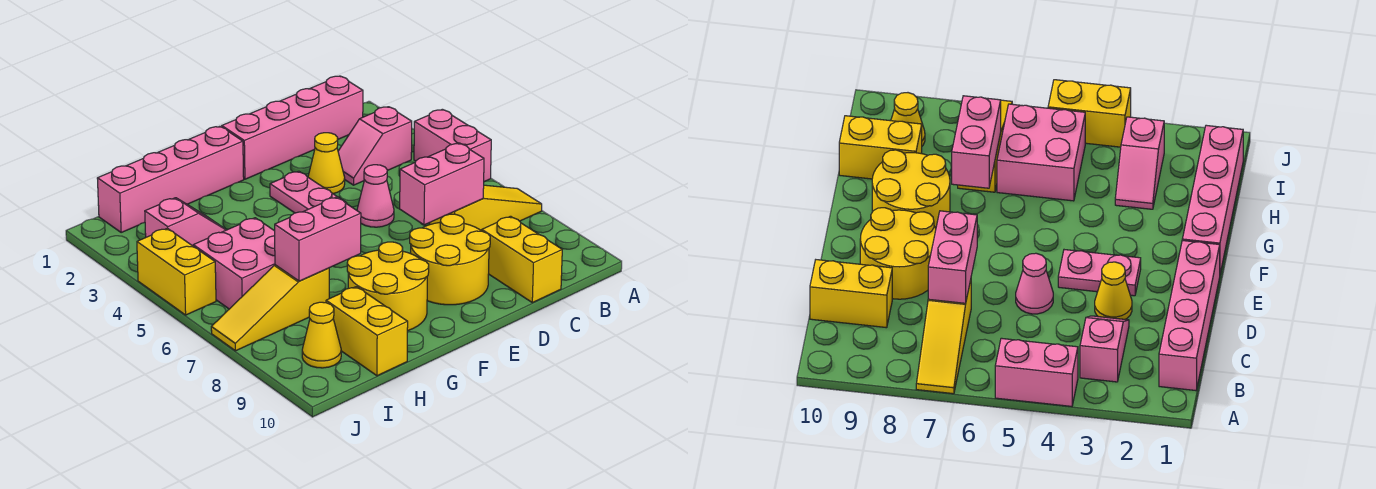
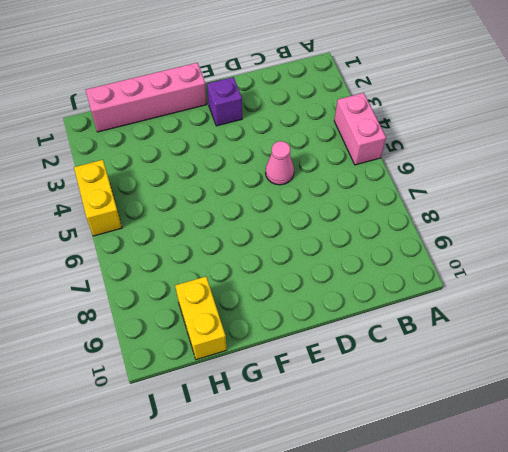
purple brick E2 level 1 -> none
none -> yellow slope A7:C7 level 1 top C
none -> pink brick B1:E1 level 1
none -> pink slope B3:C3 level 1 top B

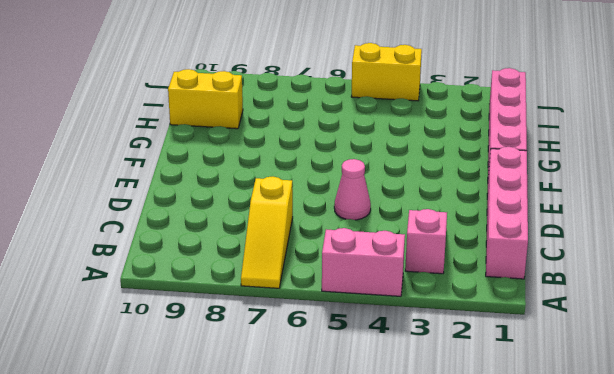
none -> yellow brick C9:C10 level 1
none -> yellow cone D3 level 1
none -> yellow round brick D8:E9 level 1

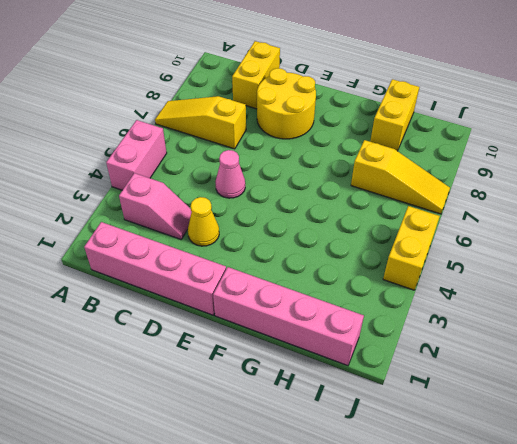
none -> pink plate E3:E4 level 1
none -> yellow round brick F8:G9 level 1
none -> pink slope H3:I3 level 1 top I

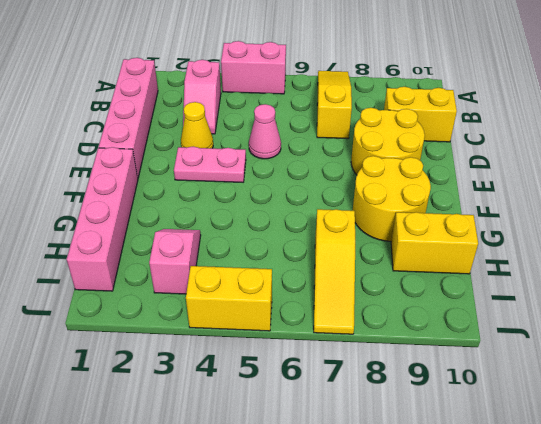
none -> pink brick H5:I6 level 1
none -> yellow cone I9 level 1
none -> pink brick C7:D7 level 2

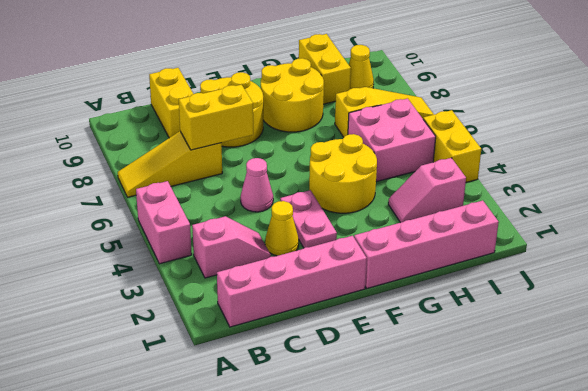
yellow brick C7:D7 level 2 -> pink brick C7:D7 level 2
yellow round brick F4:G5 level 1 -> none
none -> pink brick G7:H7 level 2

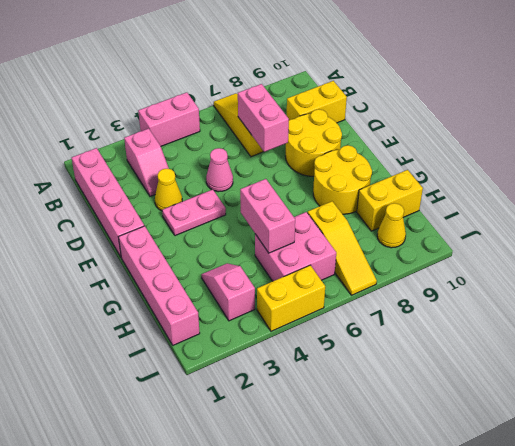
pink brick G5:H5 level 2 -> pink brick G7:H7 level 2

